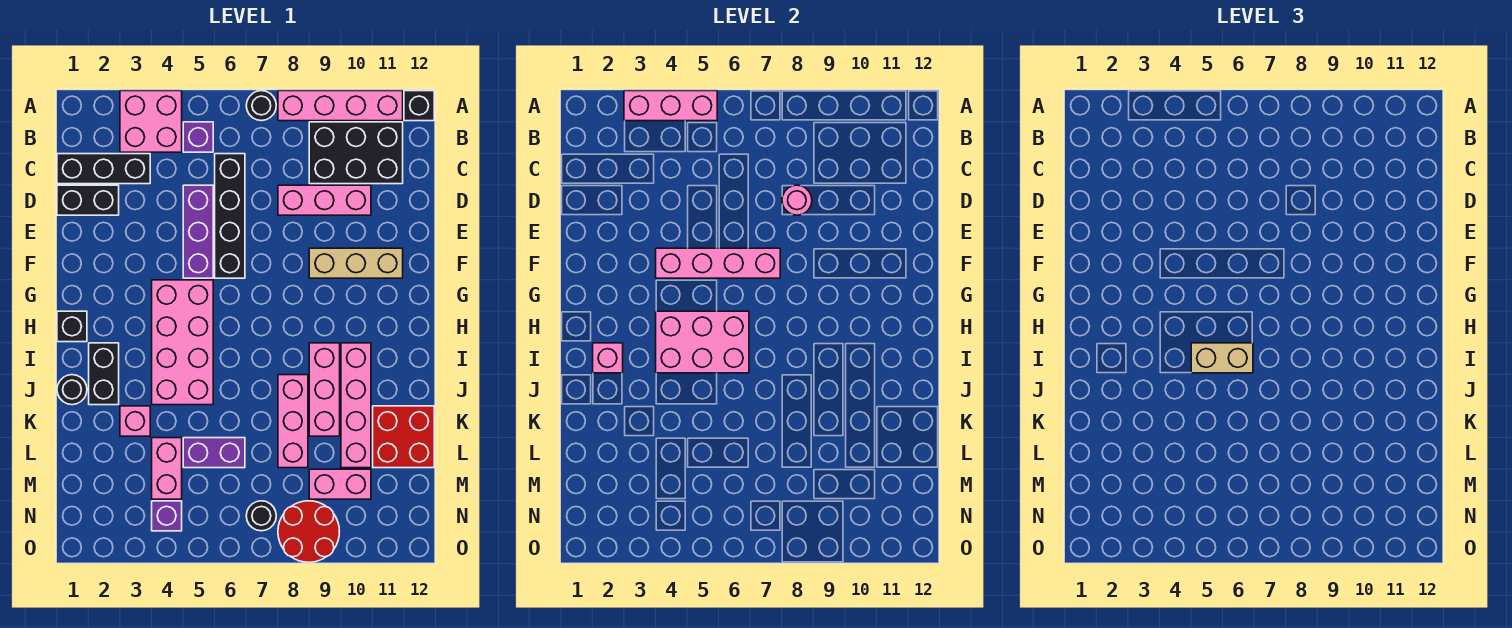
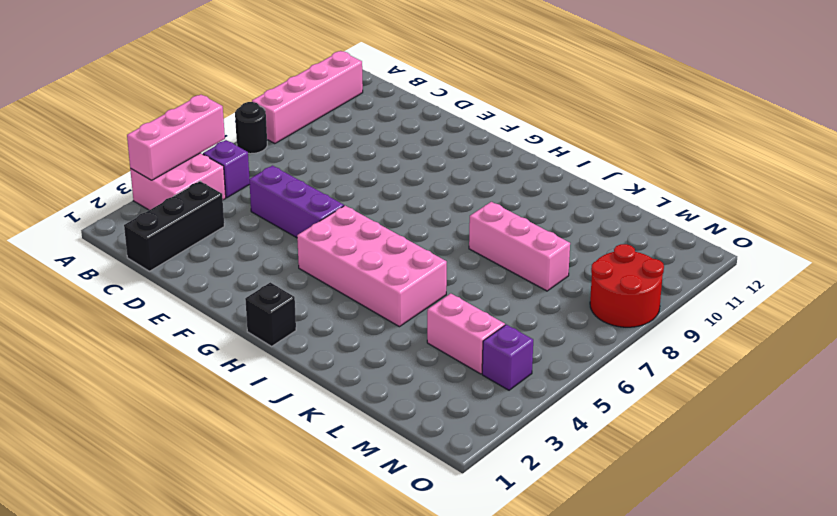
none -> black brick A12 level 1
none -> black brick B9:C11 level 1
none -> black brick C6:F6 level 1
none -> black brick D1:D2 level 1

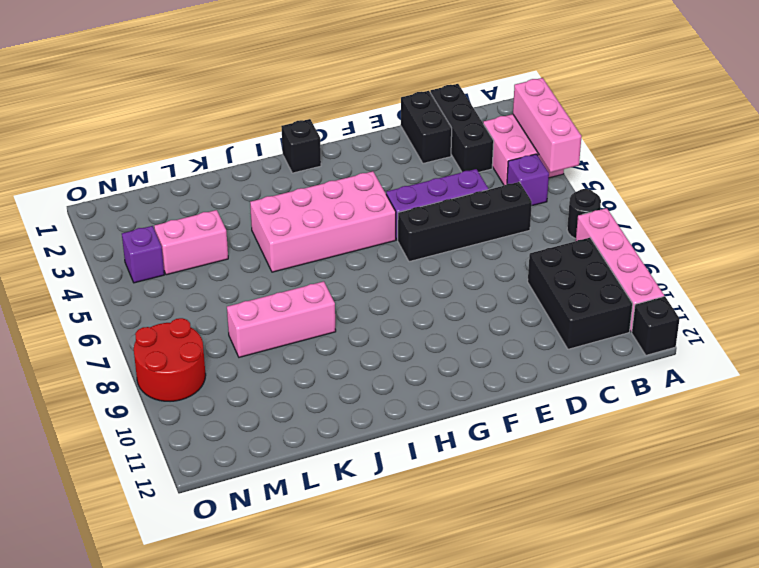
none -> pink brick D8:D10 level 1
none -> tan brick F9:F11 level 1
none -> black brick I2:J2 level 1
none -> pink brick I9:K9 level 1

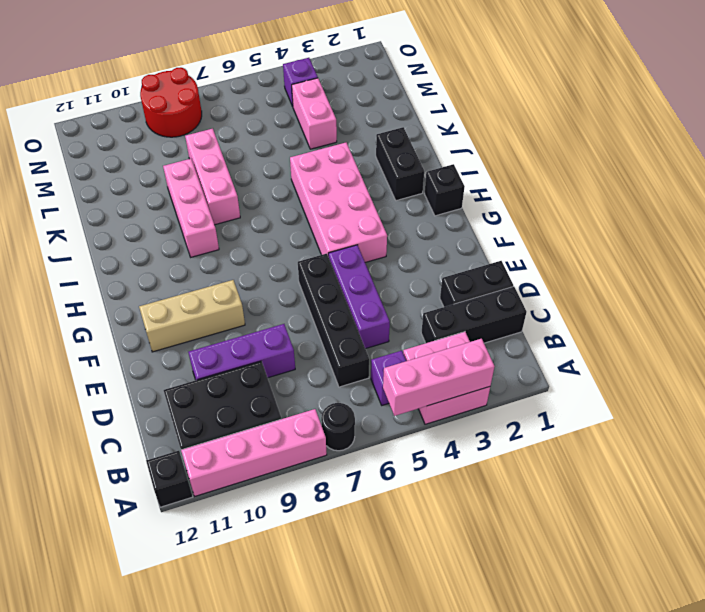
purple brick D8:D10 level 1 -> pink brick D8:D10 level 1
none -> pink brick I10:L10 level 1
none -> black round brick J1 level 1
none -> pink brick K3 level 1
none -> red brick K11:L12 level 1

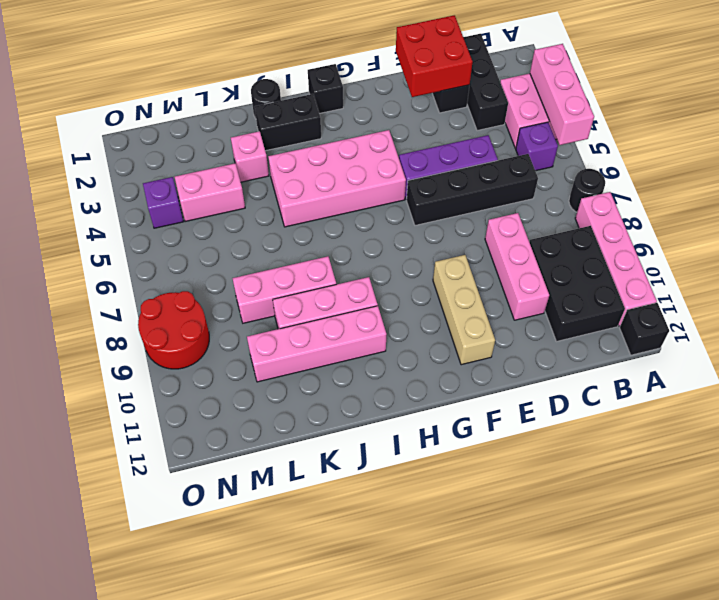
red brick D1:E2 level 2 -> red brick K11:L12 level 1
none -> purple brick L5:L6 level 1
none -> pink brick M9:M10 level 1
none -> black round brick N7 level 1
none -> pink round brick D8 level 2

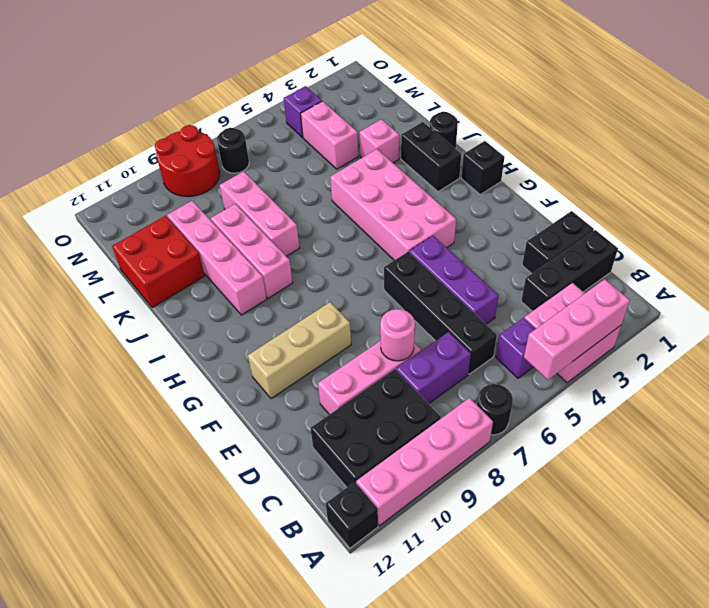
purple brick C7:C8 level 1 -> purple brick L5:L6 level 1
none -> pink brick M9:M10 level 1
none -> pink brick F4:F7 level 2
none -> pink brick H4:I6 level 2
none -> pink brick I2 level 2

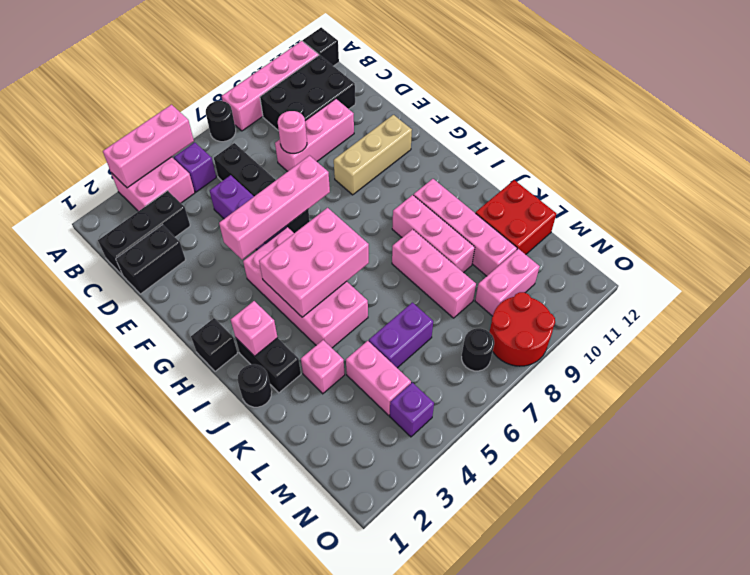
none -> tan brick I5:I6 level 3

